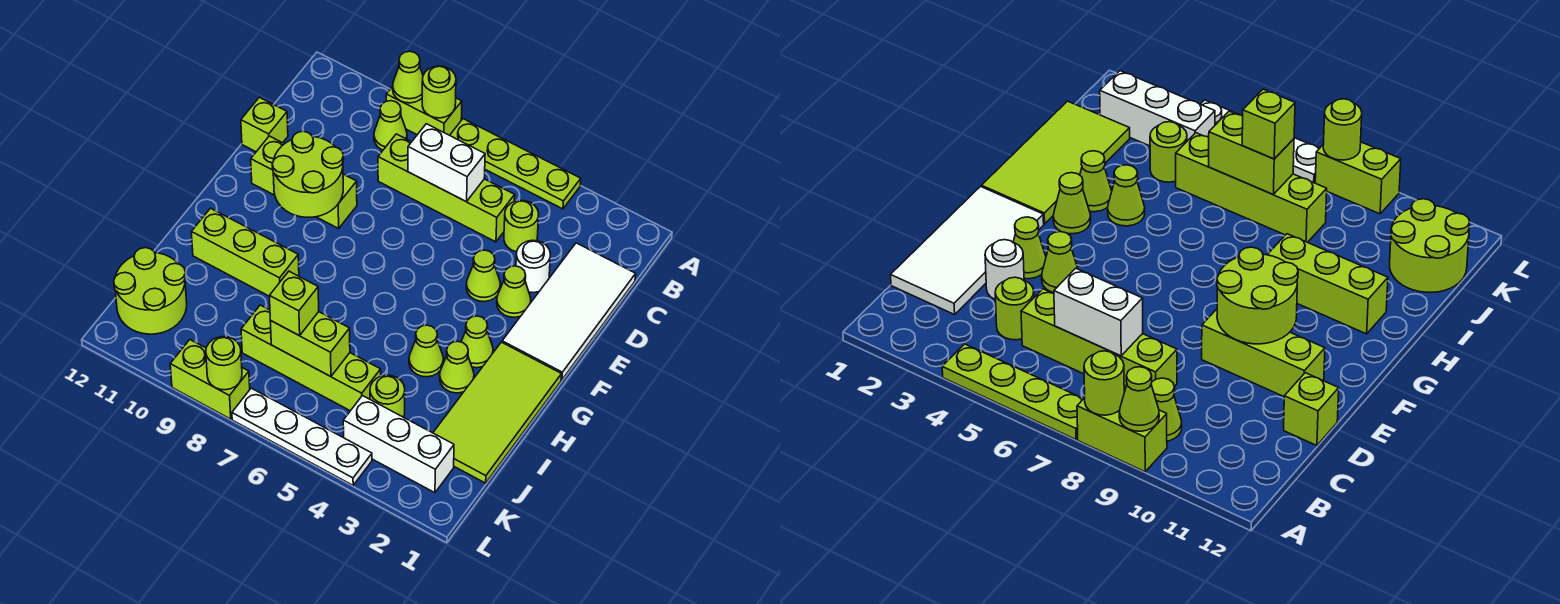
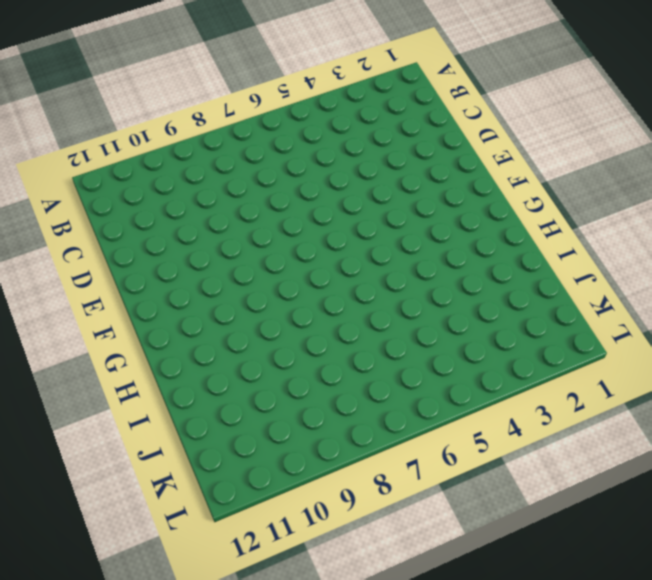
none -> lime plate A4:A7 level 1
none -> lime brick A8:A9 level 1
none -> lime cone B9 level 1

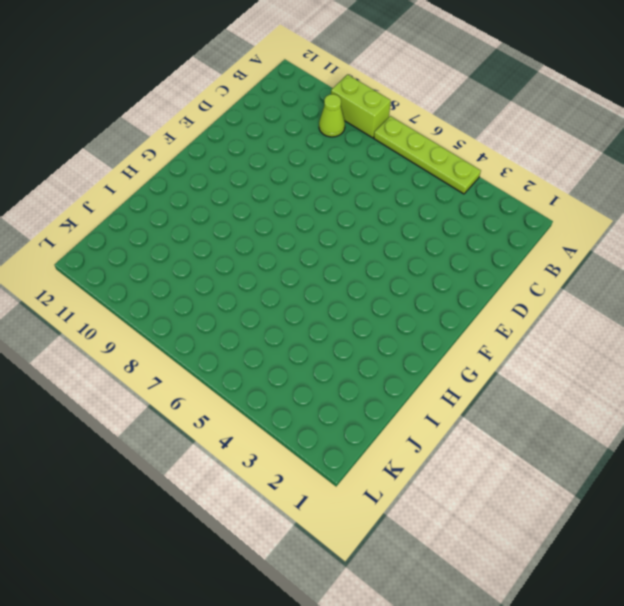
none -> white tile C1:F2 level 1
none -> lime round brick C4 level 1
none -> lime brick C5:C8 level 1

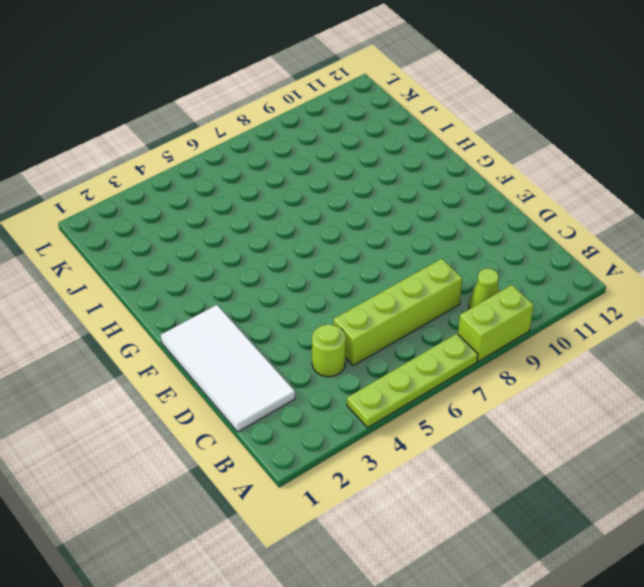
none -> white round brick D3 level 1
none -> lime brick D12 level 1
none -> lime cone E3 level 1

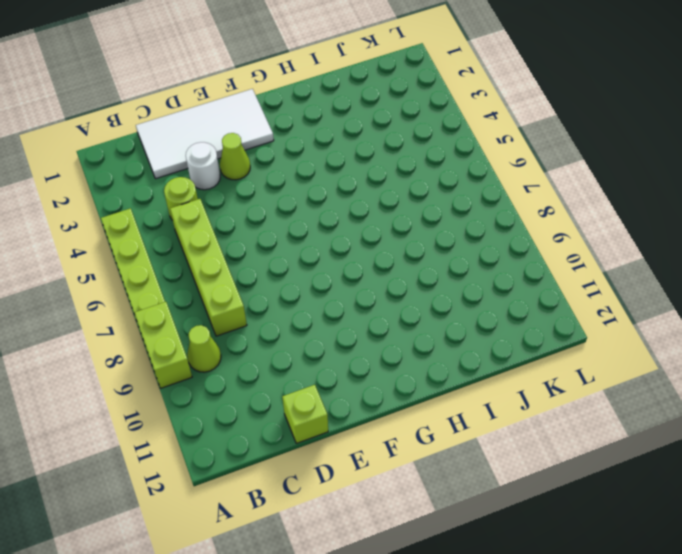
none -> lime cone E4 level 1
none -> lime brick E9:E11 level 1
none -> lime tile G1:J2 level 1

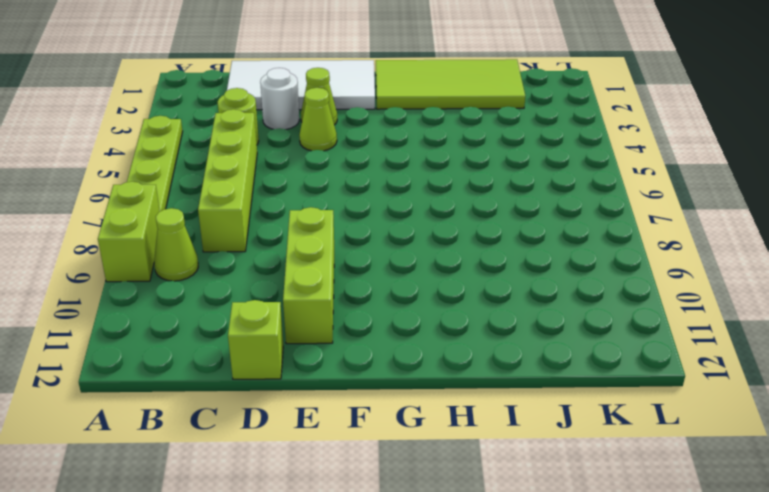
none -> lime cone G3 level 1
none -> lime cone H3 level 1
none -> lime cone H4 level 1

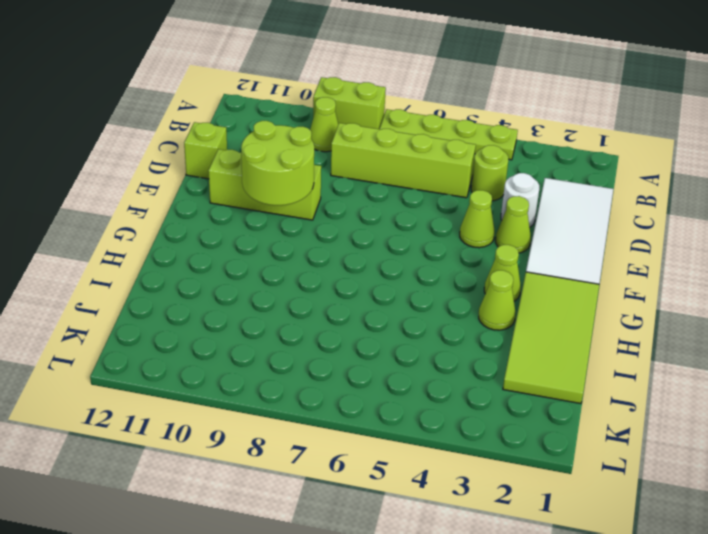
none -> lime cone H4 level 1
none -> lime brick H9:H11 level 1
none -> lime round brick J4 level 1

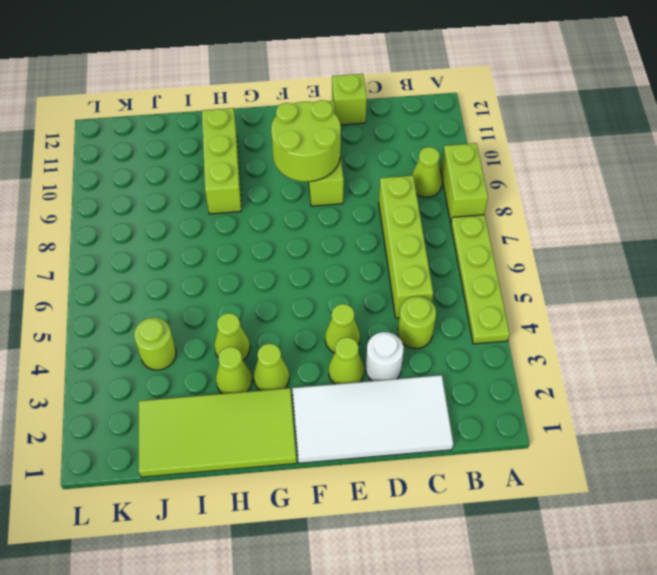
none -> lime brick J5:J8 level 1
none -> lime round brick J11:K12 level 1
none -> white brick K2:K4 level 1

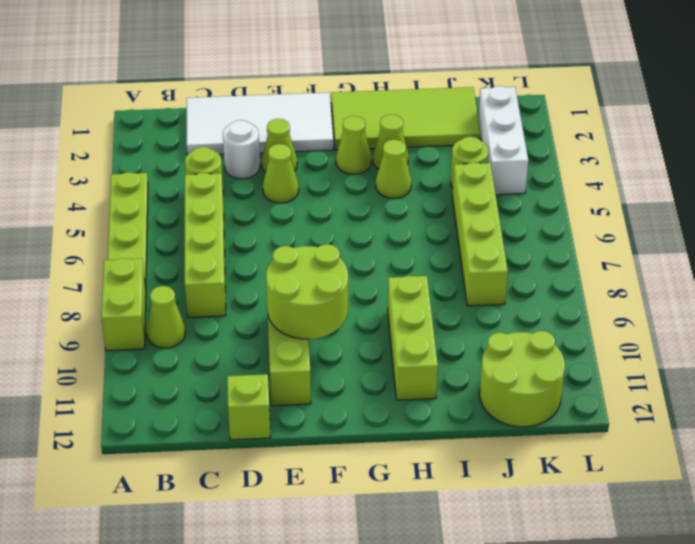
none -> white plate L4:L7 level 1
none -> lime brick L8:L9 level 1
none -> lime round brick A8 level 2

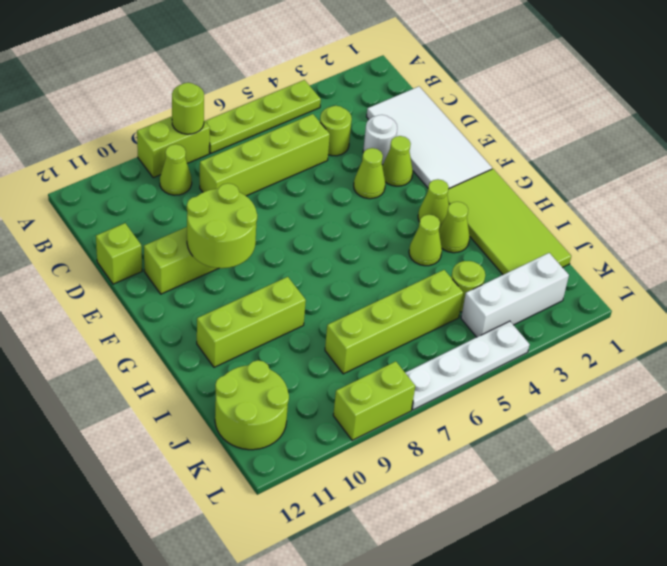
none -> lime cone A9 level 2
none -> white brick C6:C7 level 2
none -> lime brick J6:J7 level 2

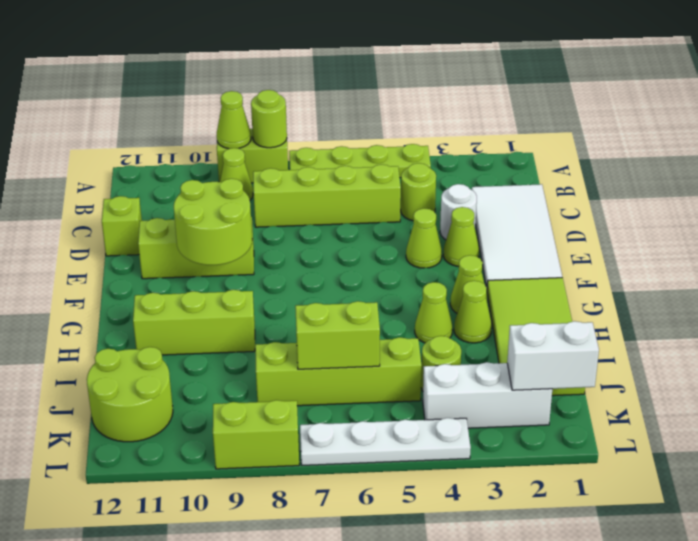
white brick K1:K2 level 2 -> white brick C6:C7 level 2
none -> lime round brick L8 level 2
none -> lime brick J7 level 3

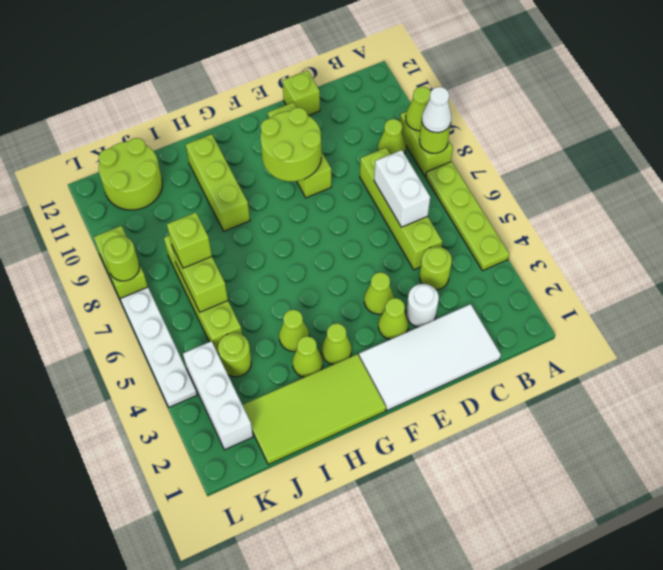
white cone A8 level 3 -> none

